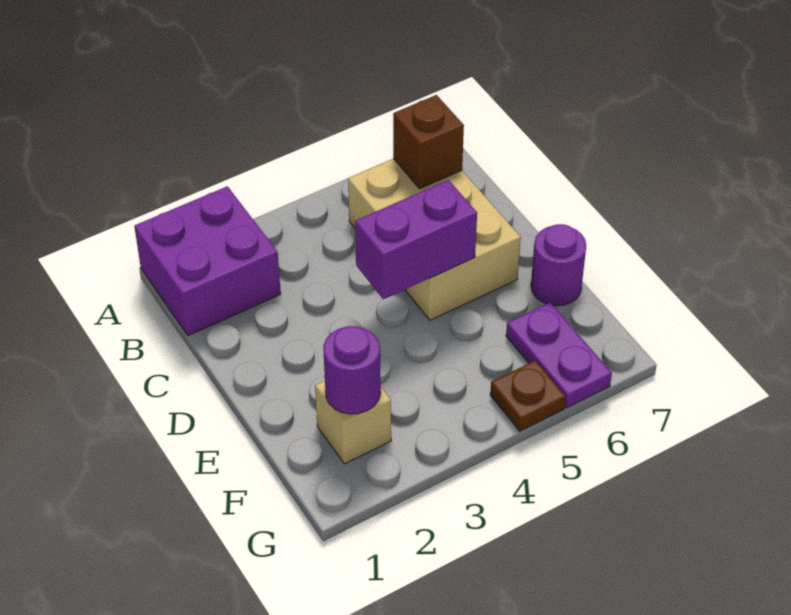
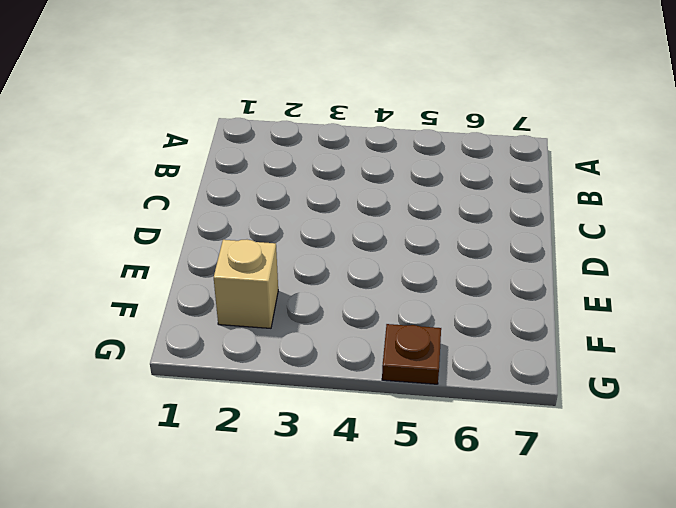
none -> purple brick A1:B2 level 1
none -> tan brick B5:D6 level 1

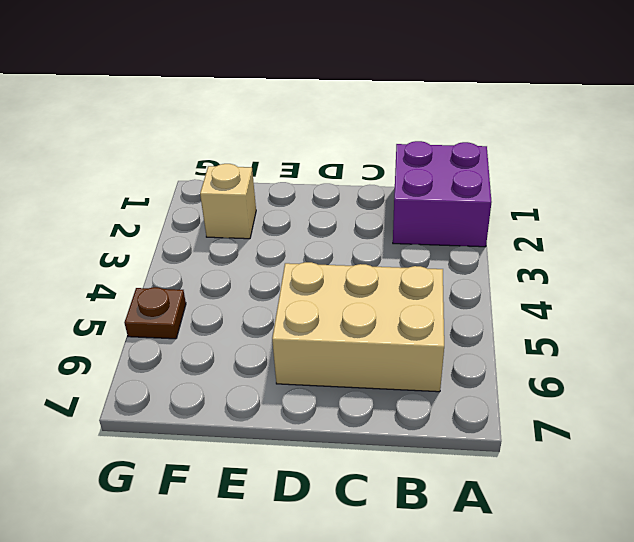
none -> purple round brick E7 level 1
none -> purple plate F6:G6 level 1

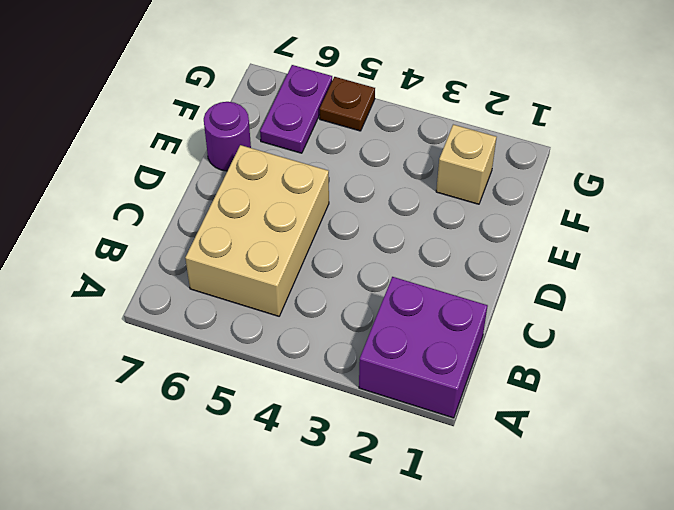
none -> brown brick B6 level 2
none -> purple brick D4:D5 level 2

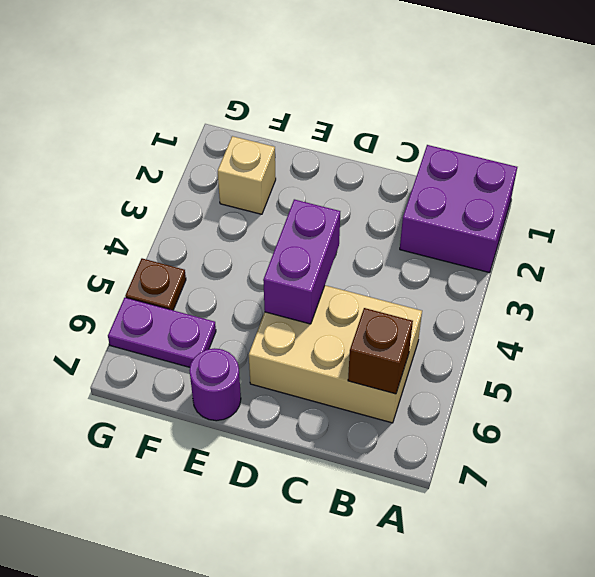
none -> purple round brick F2 level 2

